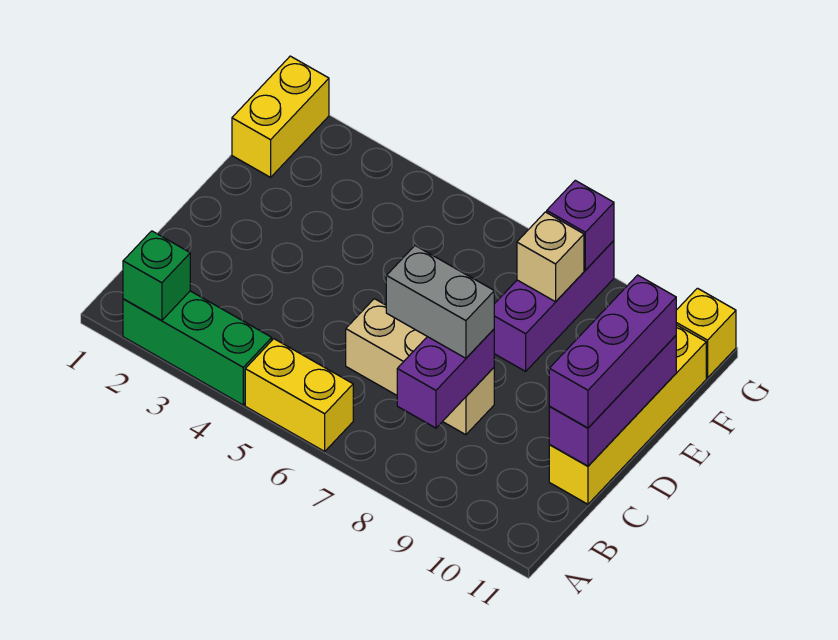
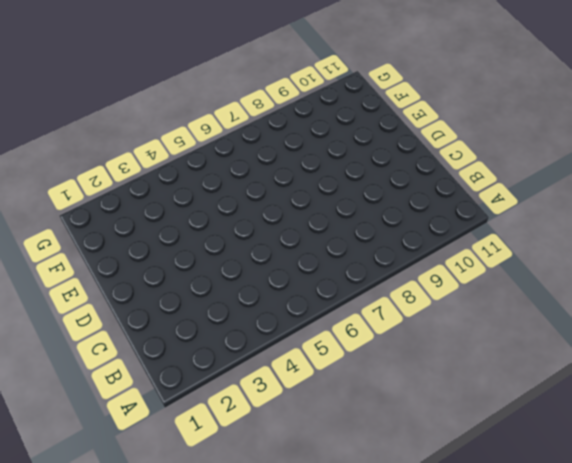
none -> green brick A2:A4 level 1
none -> yellow brick A5:A6 level 1
none -> tan brick C6:C8 level 1

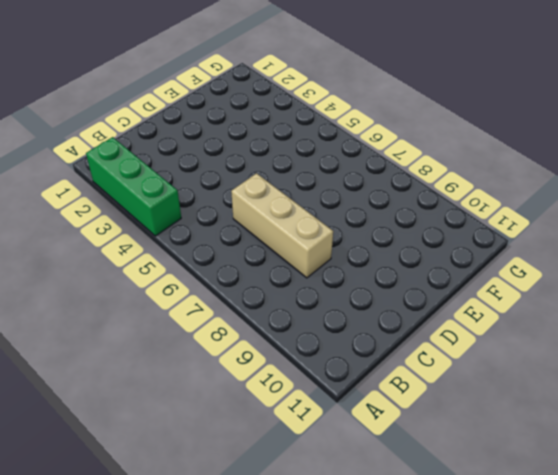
none -> yellow brick A5:A6 level 1
none -> yellow brick C11:F11 level 1
none -> purple brick E8:G8 level 1

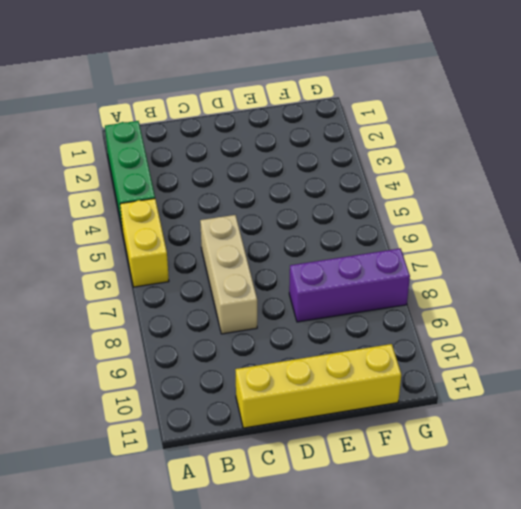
none -> yellow brick F1:G1 level 1
none -> yellow brick G11 level 1
none -> green brick A2 level 2

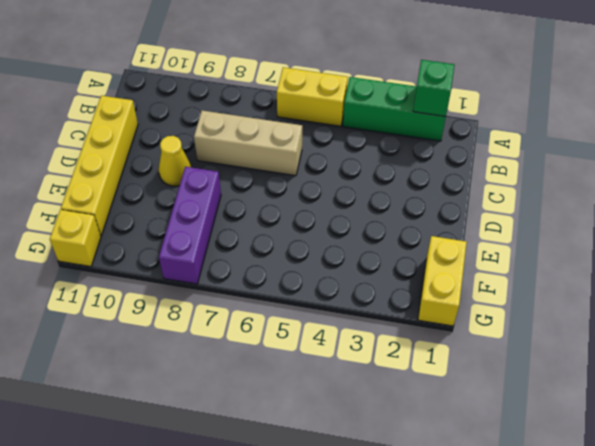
yellow cone D9 level 1 -> none
none -> purple brick B8:C8 level 2
none -> purple brick C11:E11 level 2
none -> tan brick F8 level 2

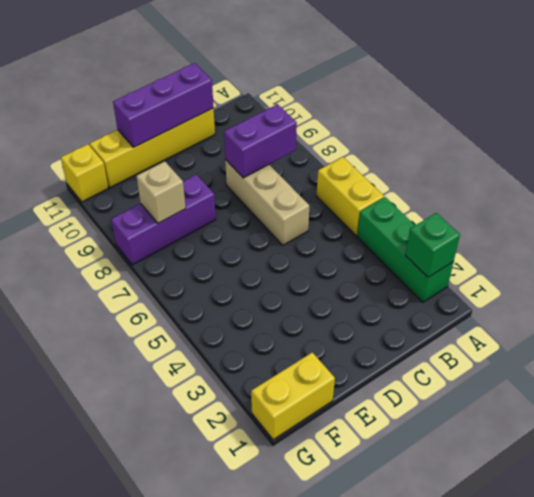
none -> purple brick G8 level 2
none -> grey brick C7:C8 level 3
none -> purple brick C11:E11 level 3

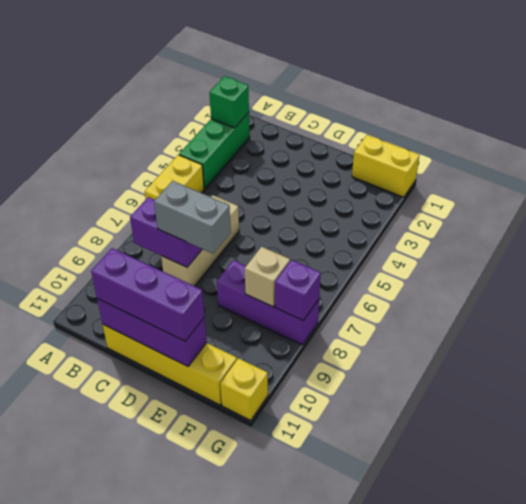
grey brick C8:D8 level 3 -> grey brick C7:C8 level 3

